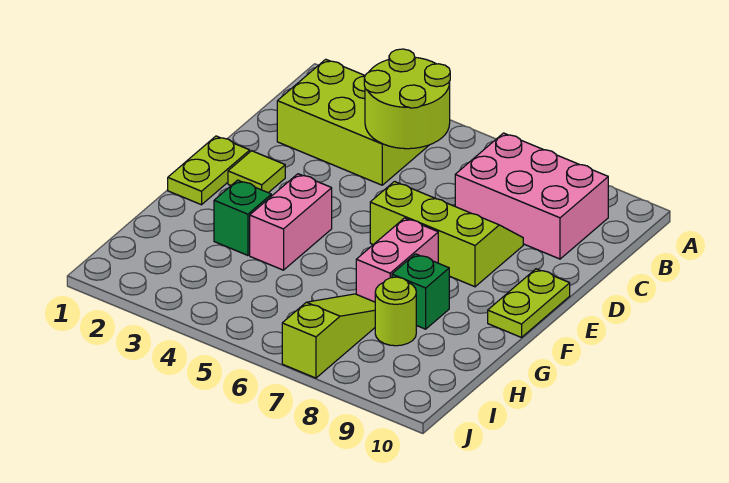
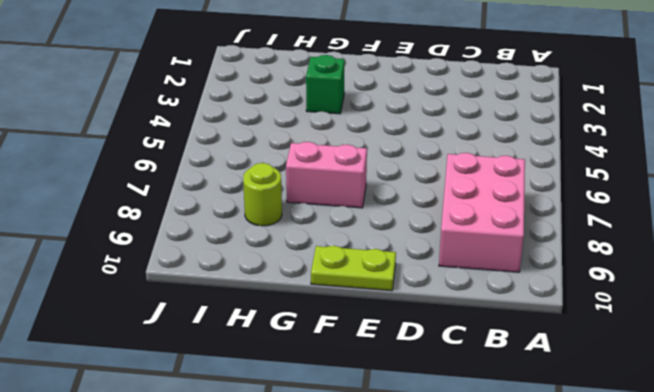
none -> lime brick B2:C4 level 1
none -> lime slope D6:E8 level 1 top E
none -> lime plate E1:F1 level 1

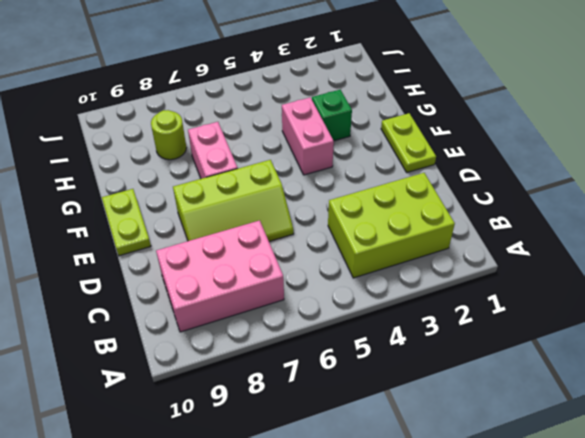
none -> lime tile E2 level 1
none -> green brick G8 level 1
none -> lime slope H7:J7 level 1 top J

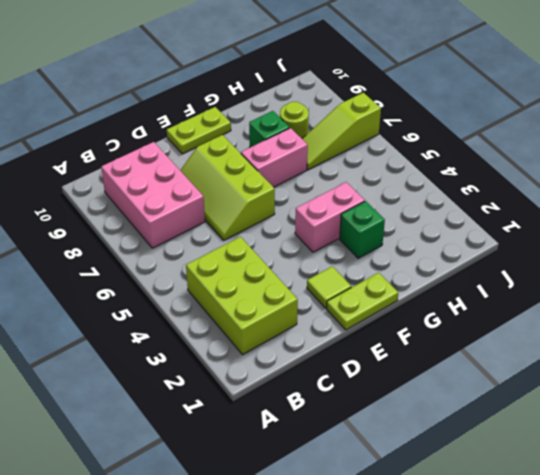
none -> lime round brick B4:C5 level 2

